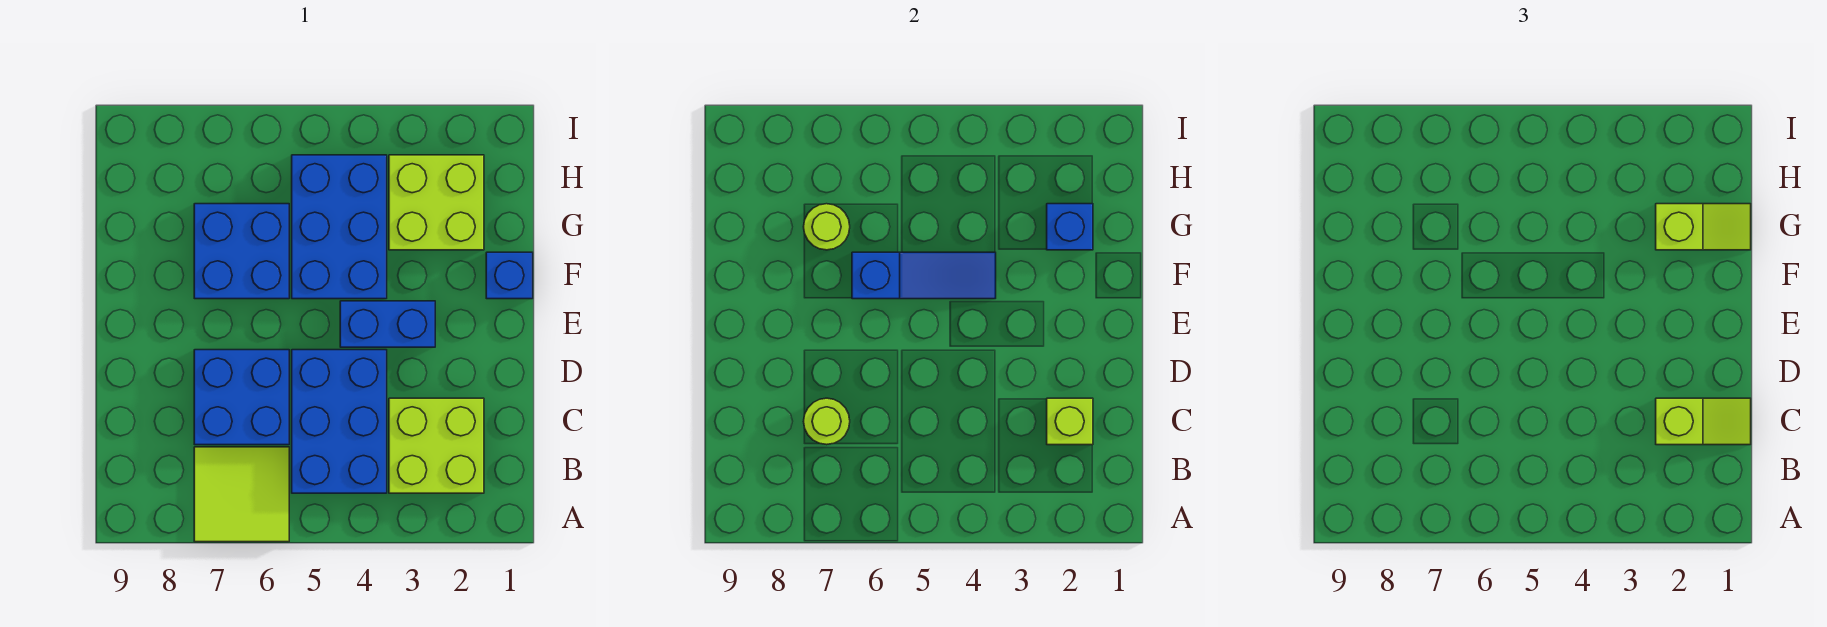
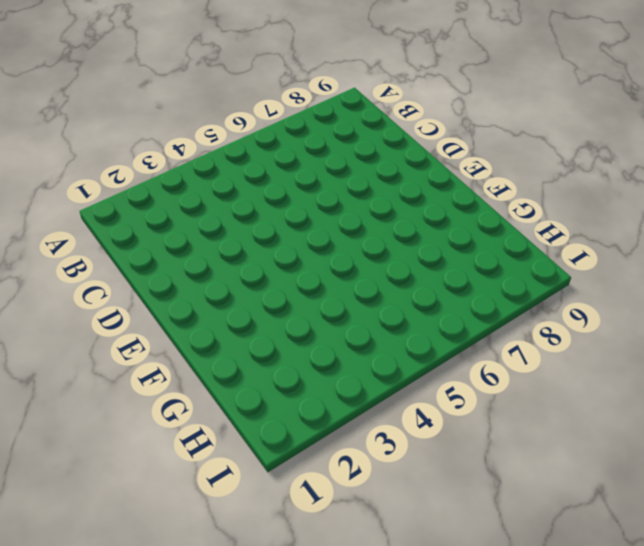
none -> lime tile A6:B7 level 1
none -> lime brick B2:C3 level 1
none -> blue brick B4:D5 level 1

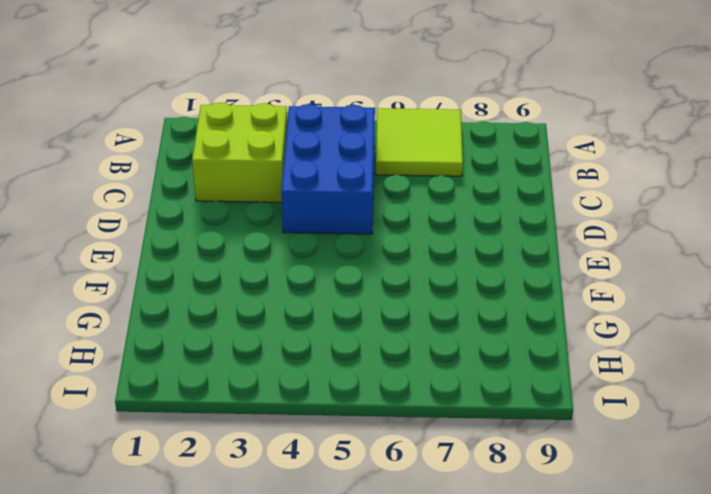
none -> blue brick C6:D7 level 1
none -> blue brick E3:E4 level 1
none -> blue brick F1 level 1

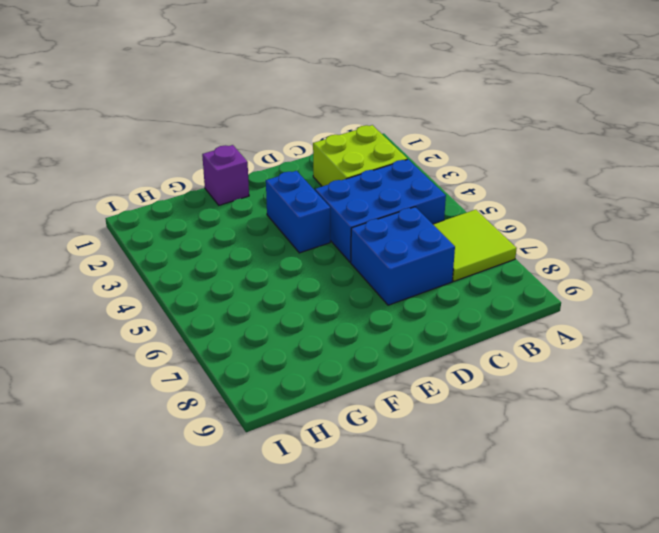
purple brick F1 level 1 -> blue brick F1 level 1
none -> blue brick F4:H5 level 1
none -> blue brick F6:G7 level 1
none -> lime brick G2:H3 level 1

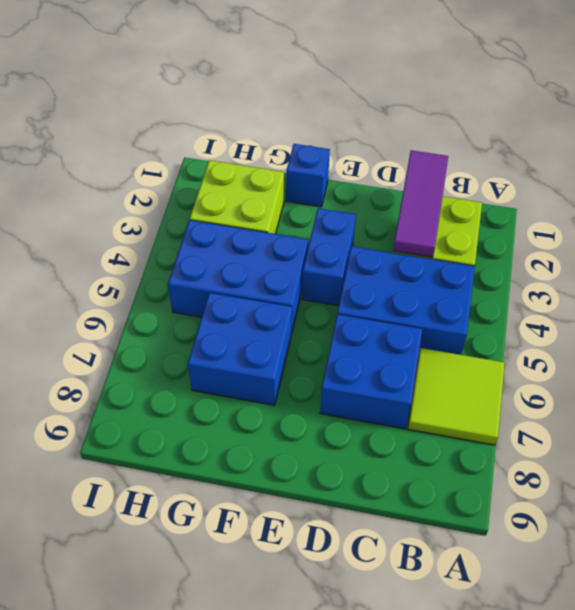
purple tile C1:C3 level 2 -> lime brick C2 level 2
none -> lime round brick C7 level 2
none -> blue slope F4:F6 level 2 top 6
none -> blue brick G2 level 2

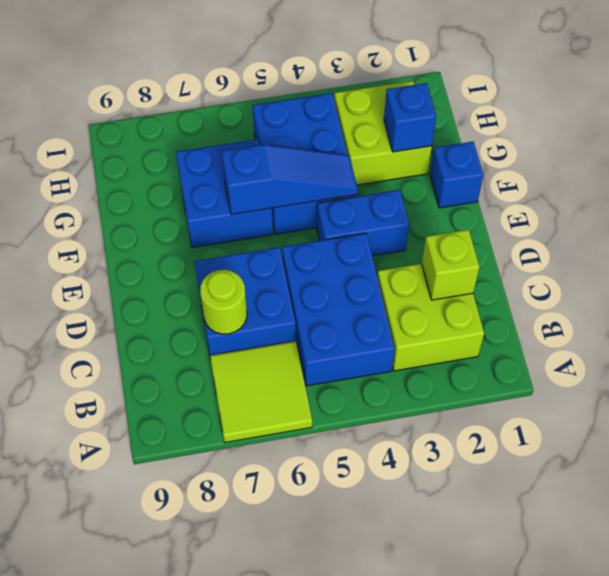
none -> lime round brick G7 level 2
none -> lime slope C1:C2 level 3 top 2
none -> lime slope G1:G2 level 3 top 2

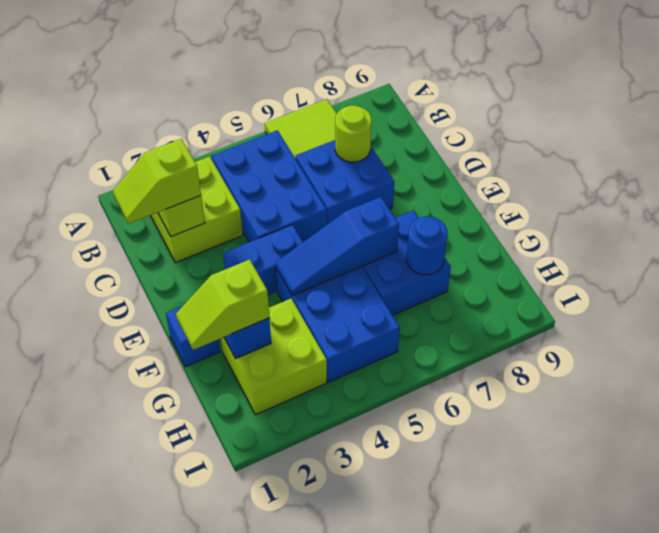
blue round brick G7 level 2 -> lime round brick G7 level 2

